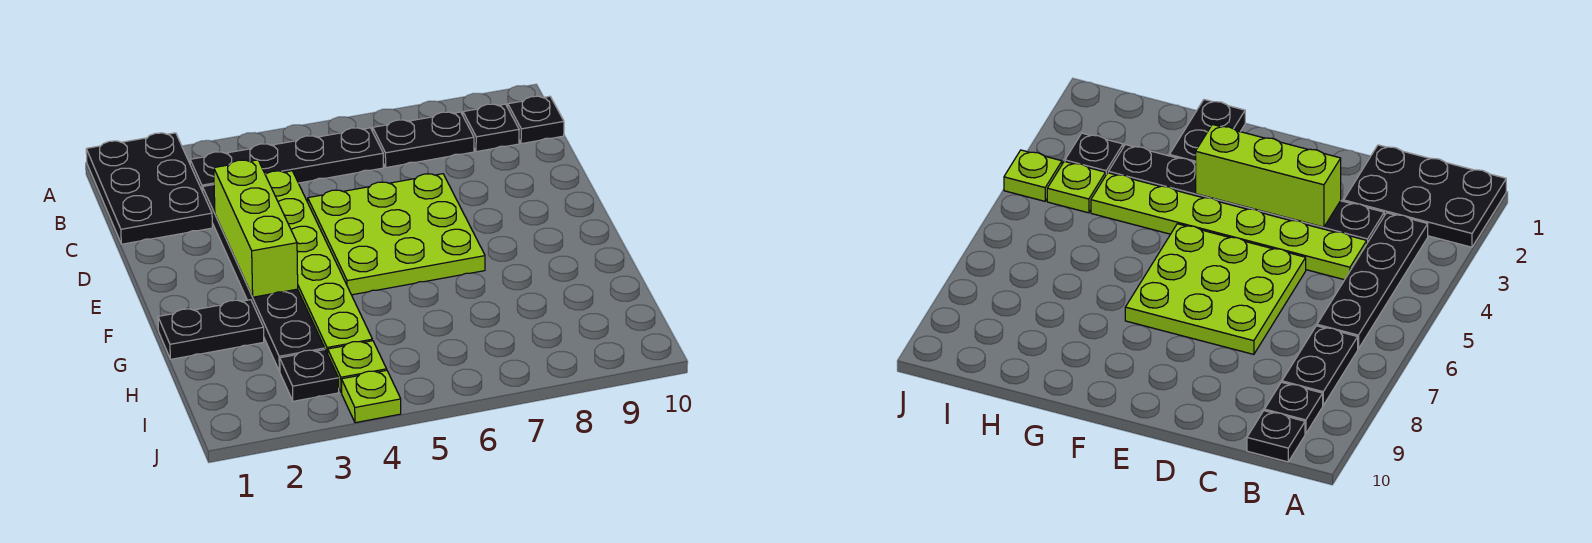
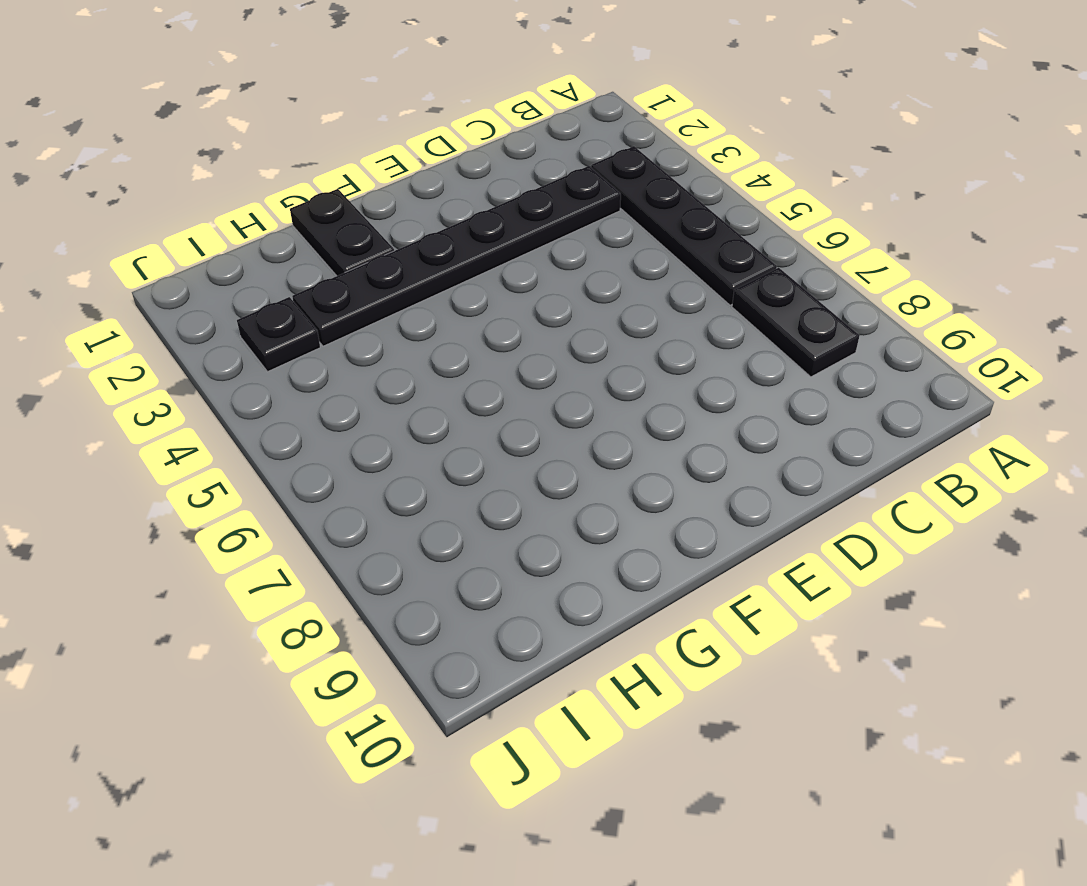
none -> black plate A1:C2 level 1
none -> black plate B9 level 1
none -> black plate B10 level 1

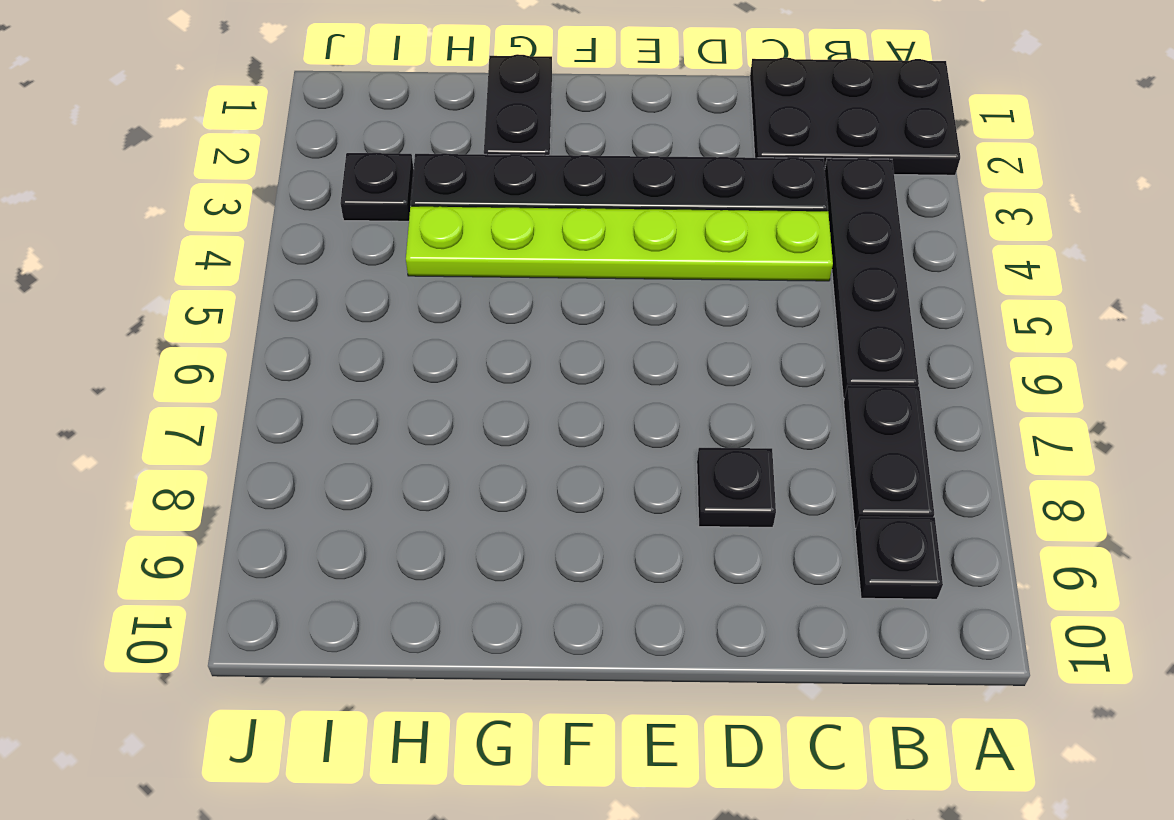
black plate D8 level 1 -> black plate B10 level 1
none -> lime plate D5:F7 level 1
none -> lime plate I4 level 1
none -> lime plate J4 level 1

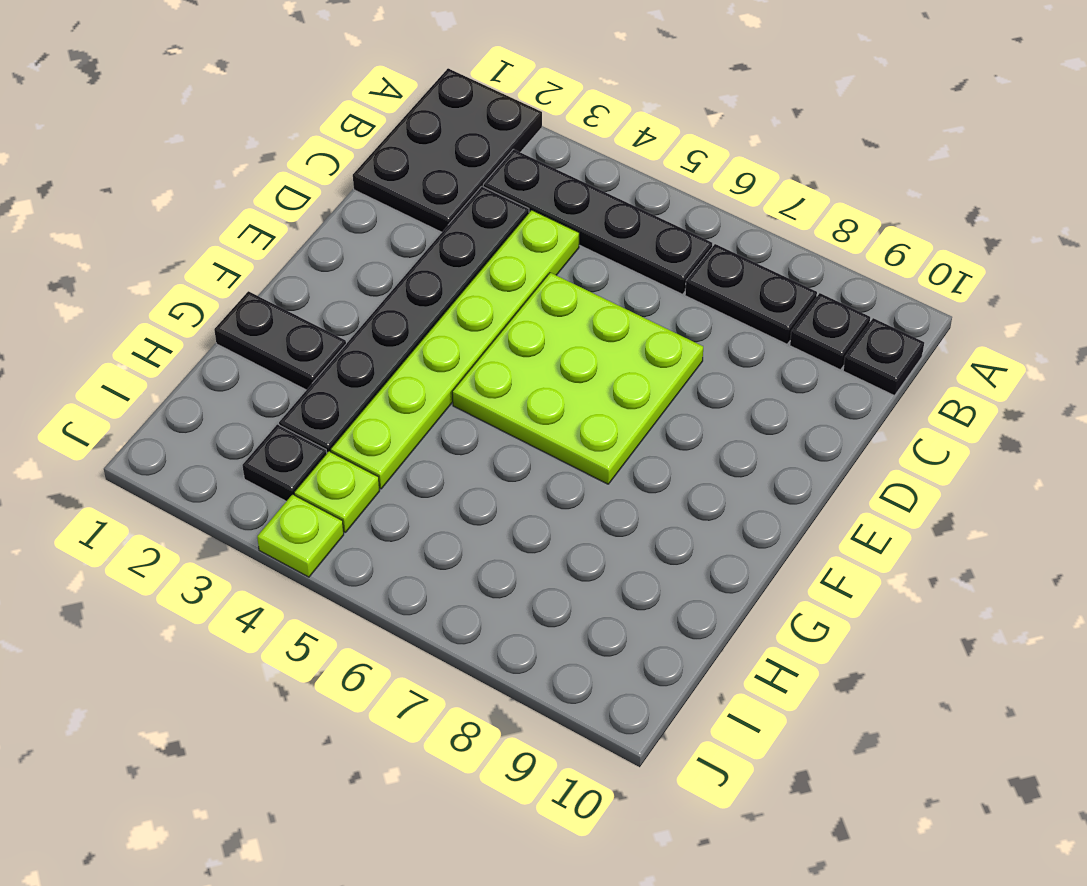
none -> lime brick D3:F3 level 2

